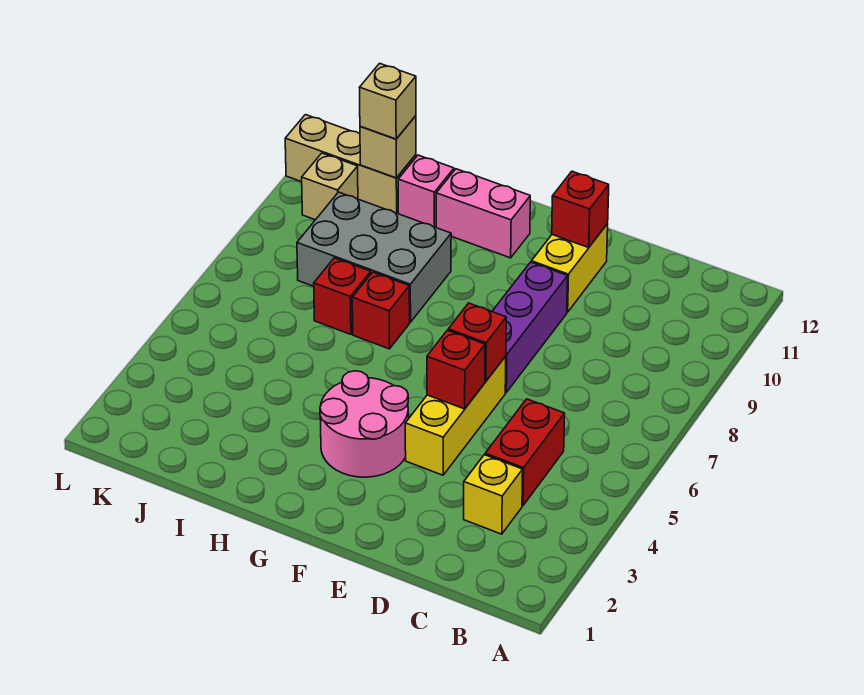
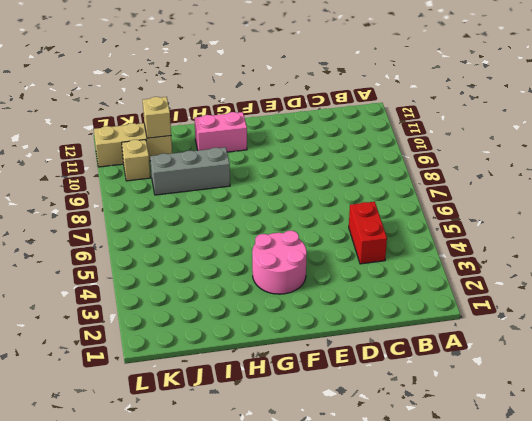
grey brick H9:J9 level 1 -> grey brick H8:J9 level 1
none -> yellow brick C3 level 1
none -> yellow brick E4:E6 level 1
none -> purple brick E7:E9 level 1

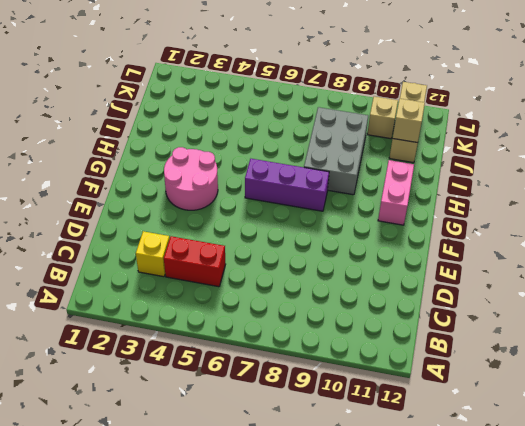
purple brick G6:G8 level 1 -> purple brick E7:E9 level 1
none -> yellow brick E4:E6 level 1
none -> yellow brick E10:E11 level 1
none -> red brick H7 level 1

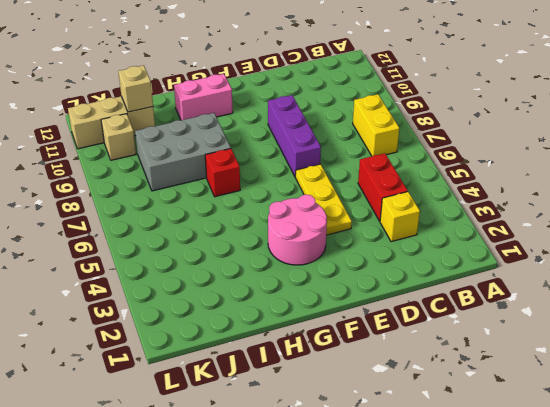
yellow brick B7:B8 level 1 -> yellow brick E10:E11 level 1
yellow plate E4:E6 level 1 -> yellow brick E4:E6 level 1
none -> red brick I7 level 1
none -> pink brick I11 level 1
none -> red brick E5 level 2

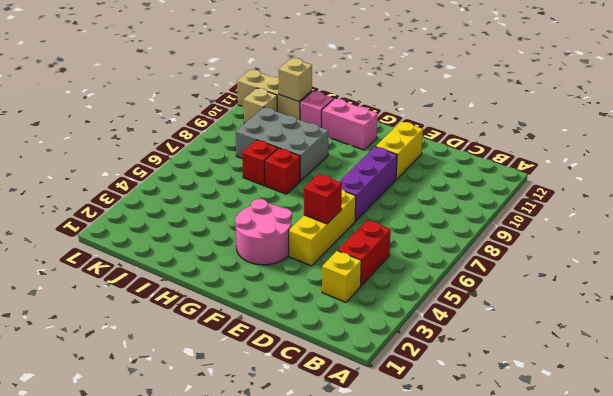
none -> red brick E6 level 2
none -> red brick E11 level 2
none -> tan brick J11 level 3

